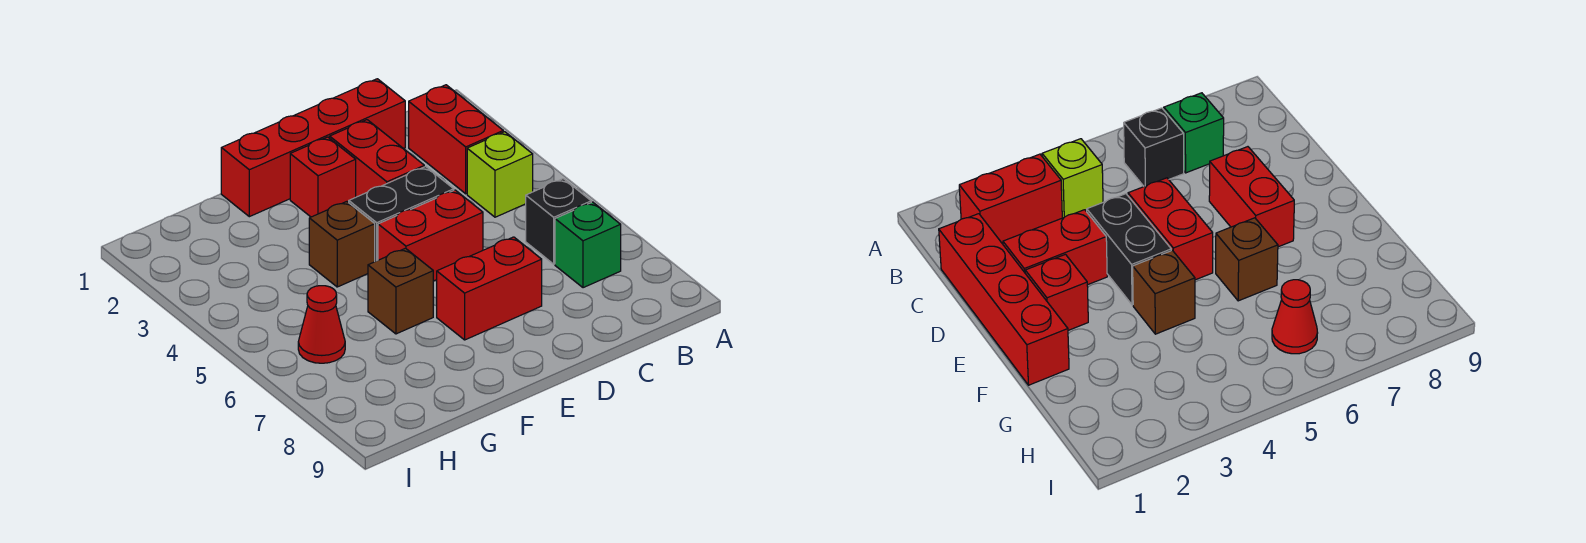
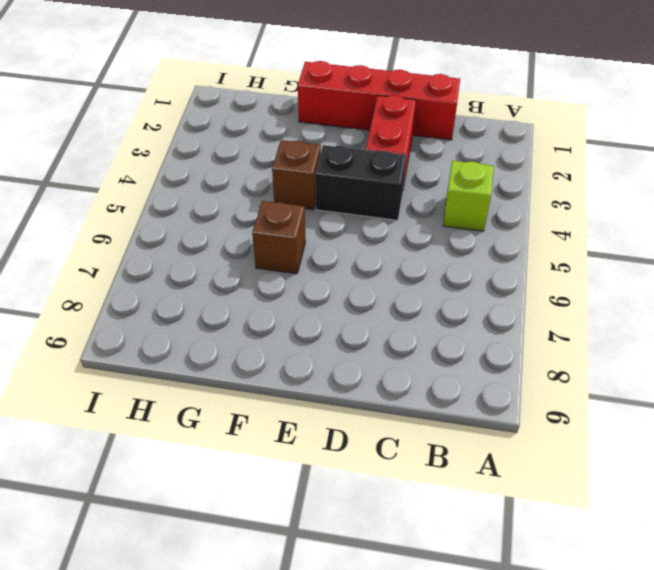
none -> red brick B2:B3 level 1
none -> black brick B6 level 1
none -> green brick B7 level 1

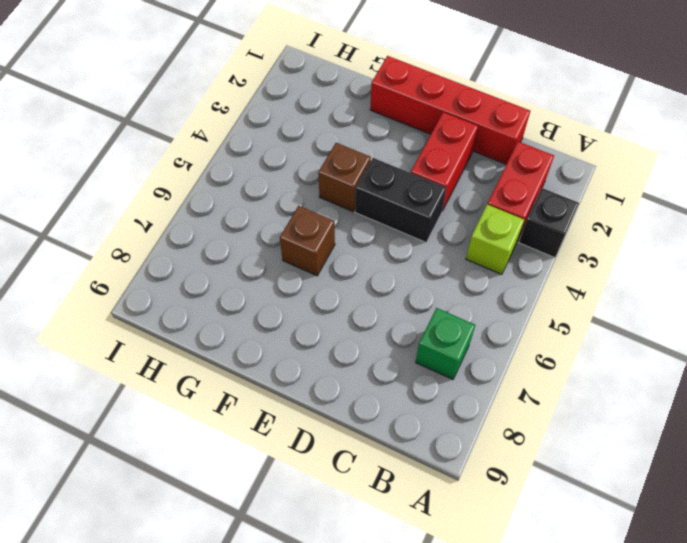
black brick A3 level 1 -> black brick B6 level 1
none -> red brick D5:E5 level 1
none -> red brick D7:E7 level 1
none -> red brick E2 level 1

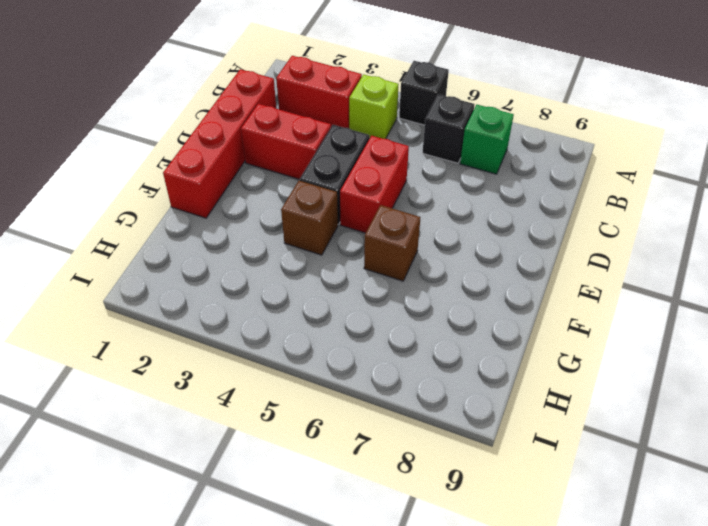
black brick A5 level 1 -> none
none -> red brick D7:E7 level 1
none -> red brick E2 level 1
none -> red cone H6 level 1

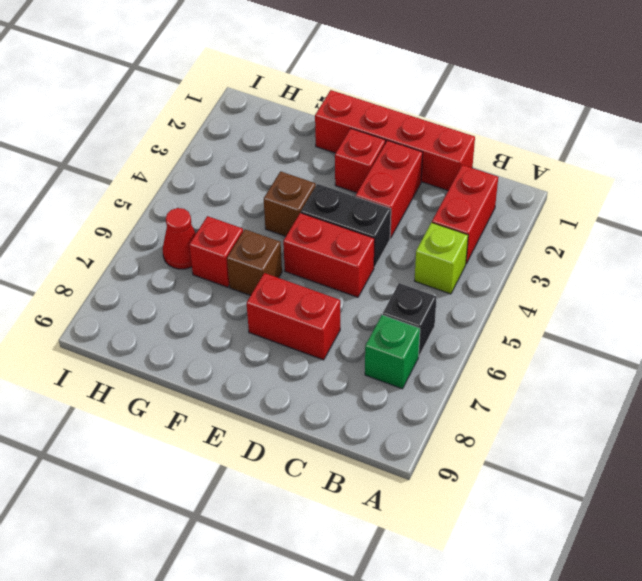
red brick G6 level 1 -> none

